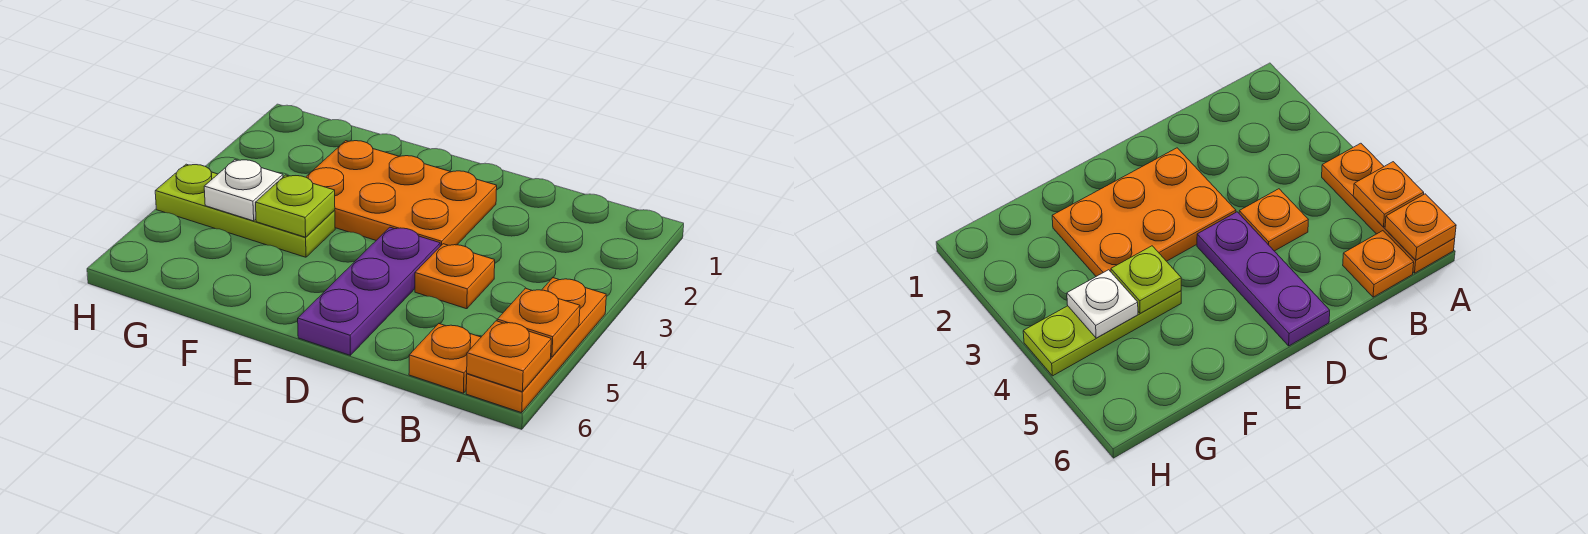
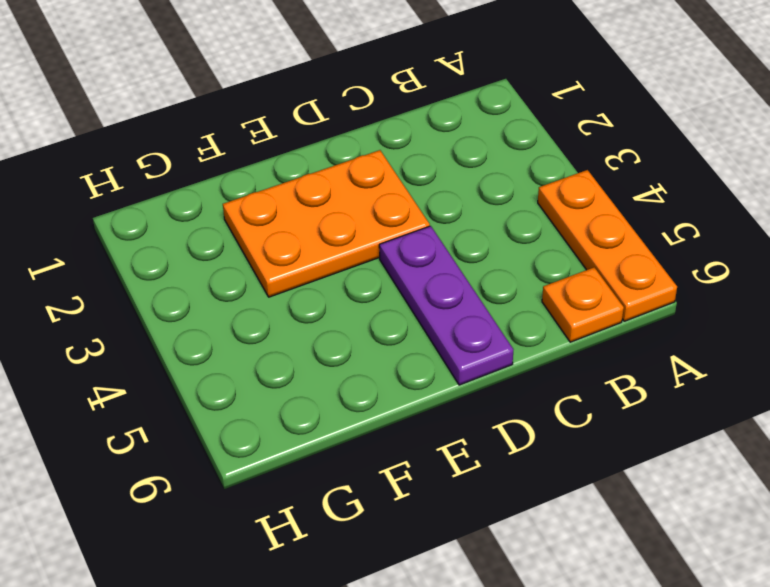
none -> orange plate C4 level 1
none -> lime plate F4:H4 level 1

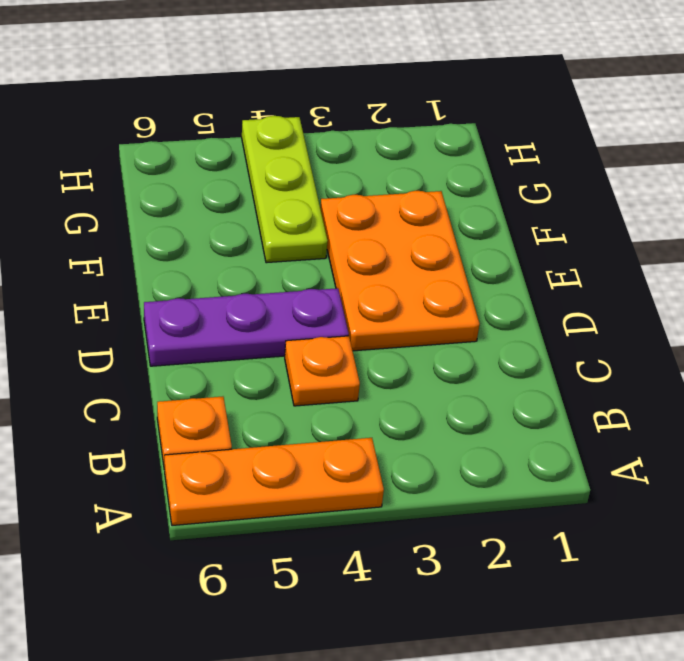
none -> orange plate A5 level 2
none -> orange plate A6 level 2

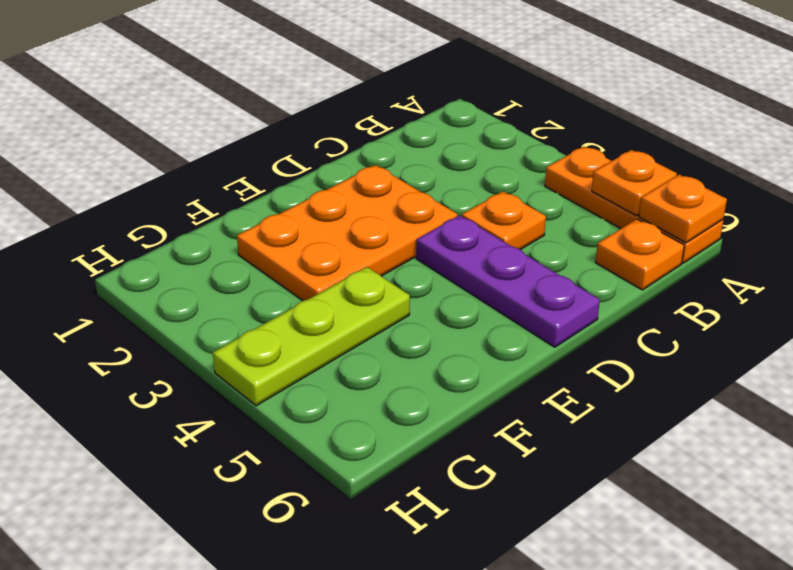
none -> lime plate F4 level 2
none -> white plate G4 level 2

